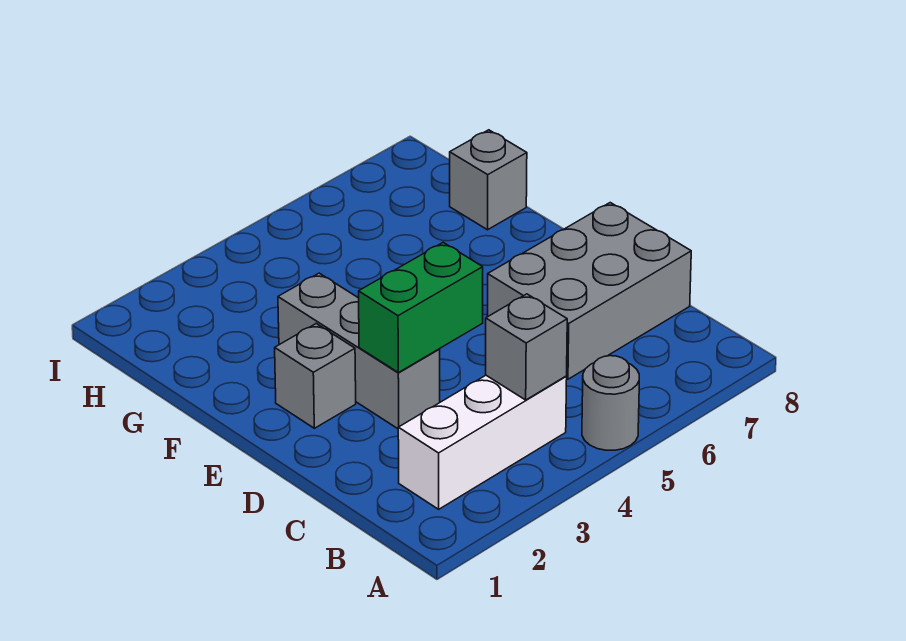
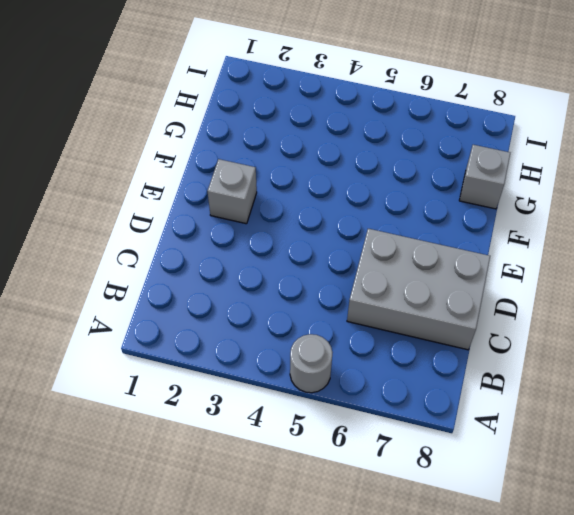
none -> white brick B2:B4 level 1
none -> grey brick D3:F3 level 1

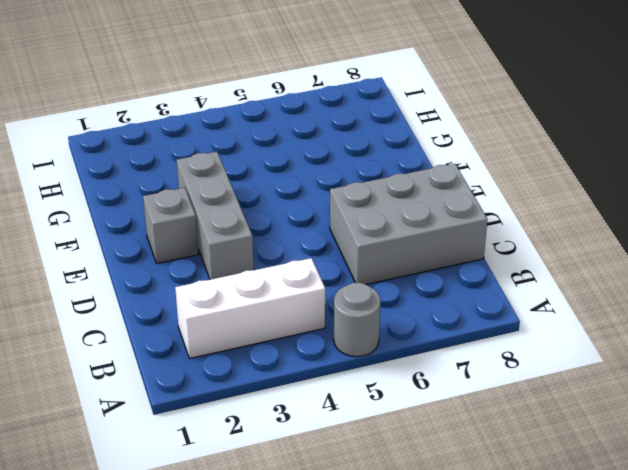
none -> grey brick G8 level 1
none -> grey brick B4 level 2

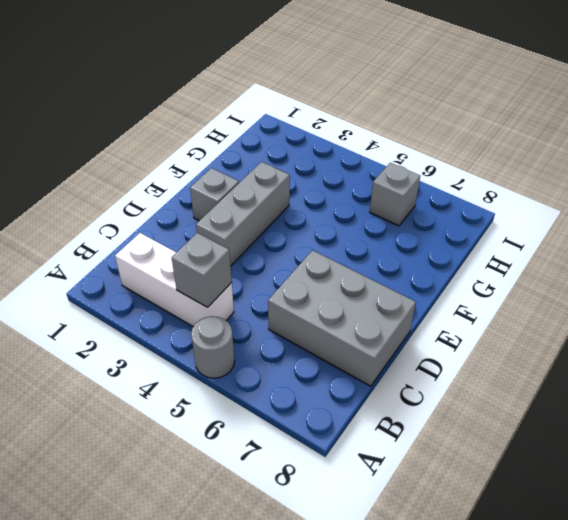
grey brick H6 level 1 -> grey brick G8 level 1
none -> green brick D3:D4 level 2

